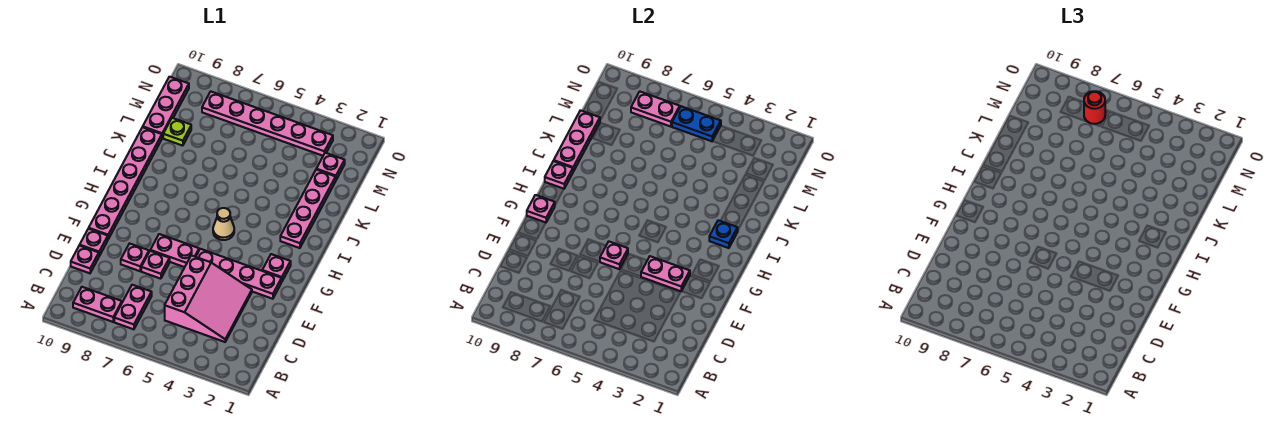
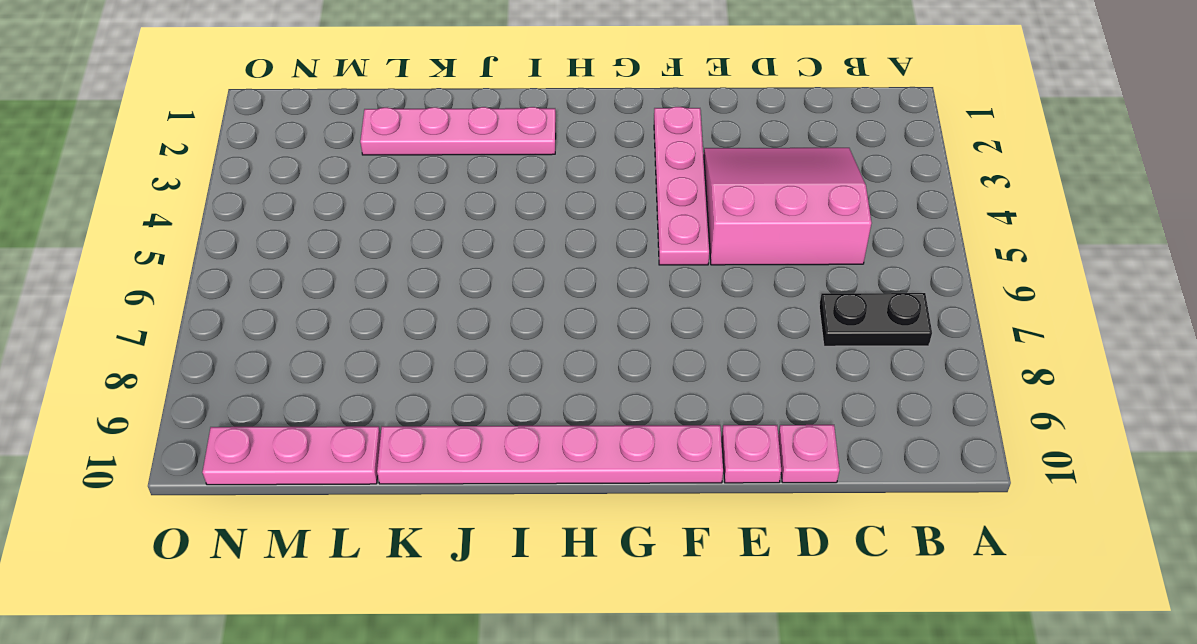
black plate B7:C7 level 1 -> pink plate B7:C7 level 1
none -> pink plate B8:B9 level 1
none -> pink plate E7 level 1
none -> pink plate E8 level 1

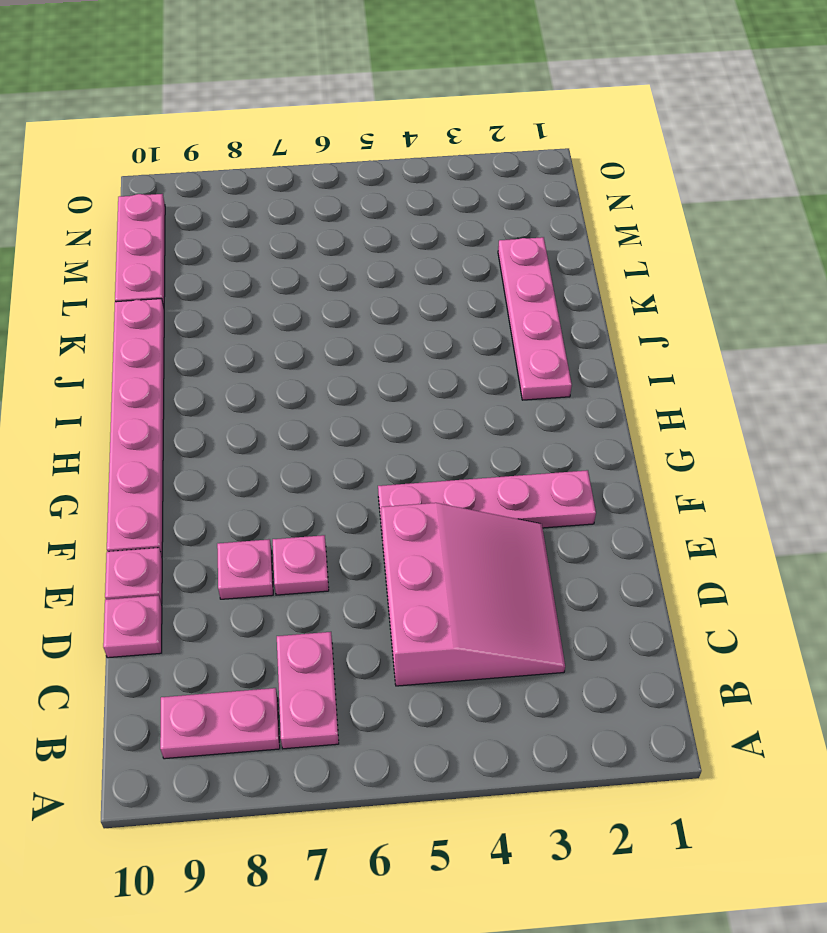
none -> pink plate F6:F7 level 1
none -> pink plate G2 level 1
none -> tan cone H5 level 1

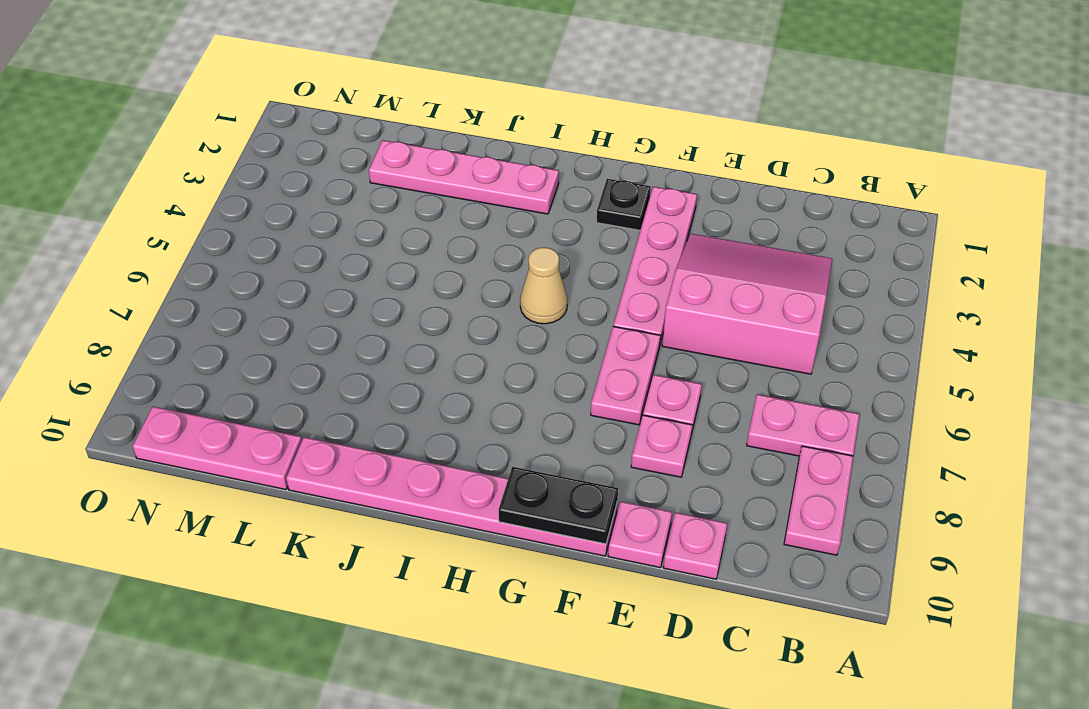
black plate F10:G10 level 2 -> pink plate G10 level 2
black plate G2 level 1 -> pink plate G2 level 1
none -> lime plate L9 level 1
none -> pink plate M2 level 1
none -> pink plate N3:N8 level 1

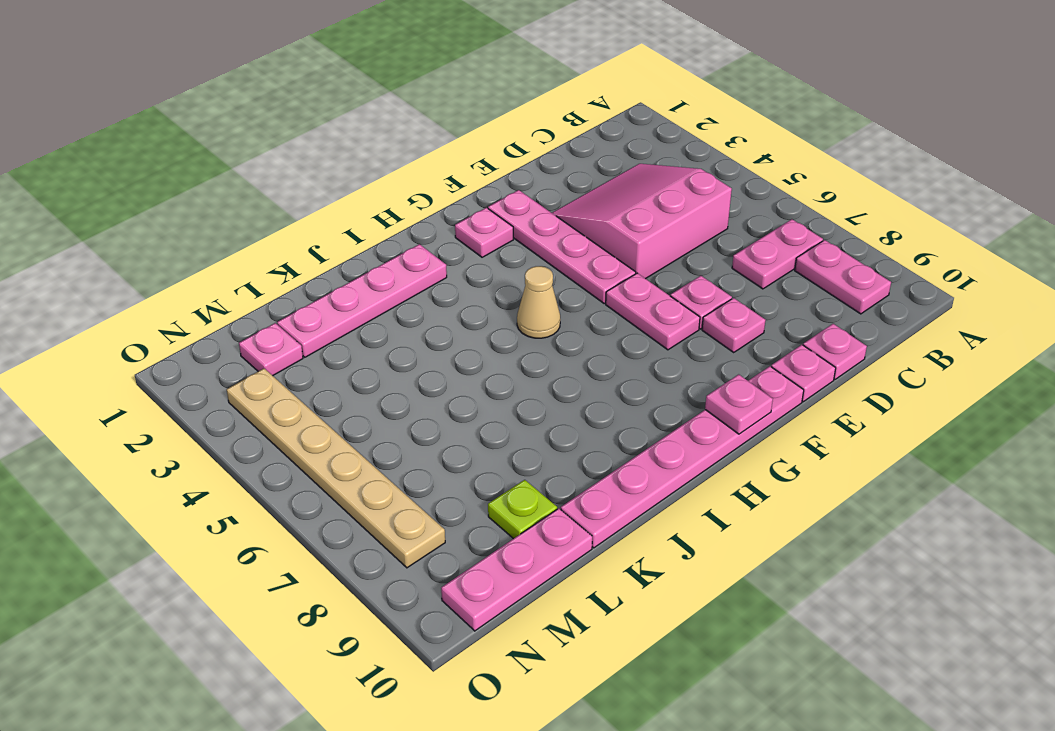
tan plate N3:N8 level 1 -> pink plate N3:N8 level 1
none -> pink plate F3:F4 level 2
none -> pink plate F6 level 2
none -> blue plate I2 level 2

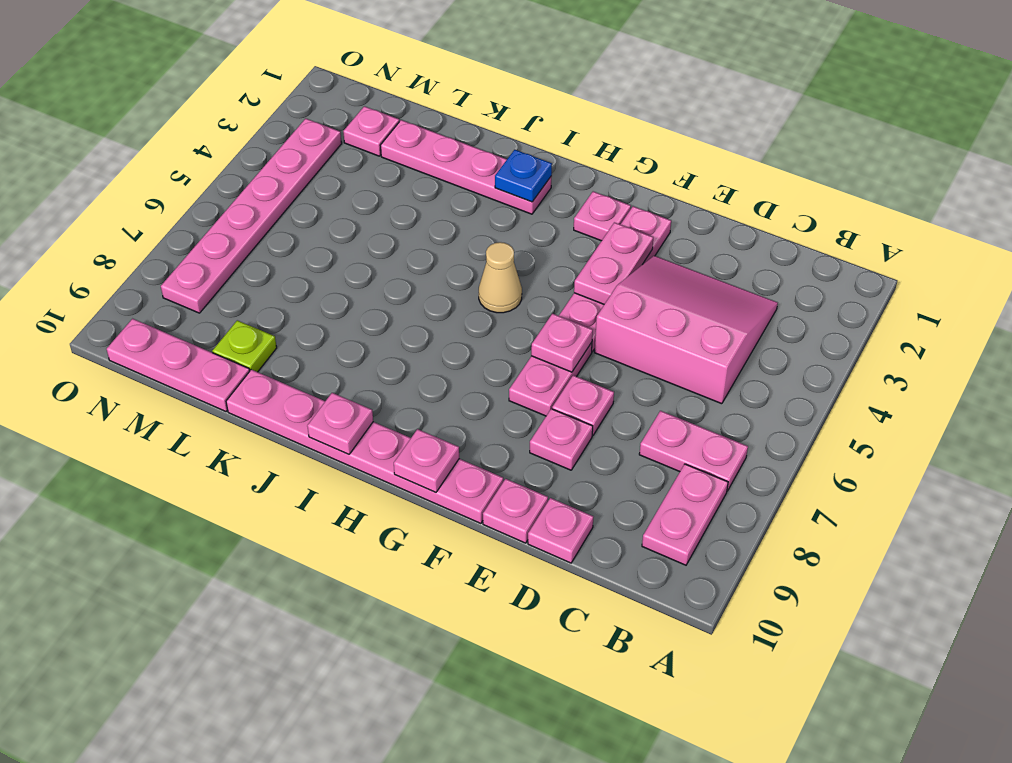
none -> pink plate J10:L10 level 2
none -> blue plate N5:N6 level 2
none -> pink plate N7:N8 level 2

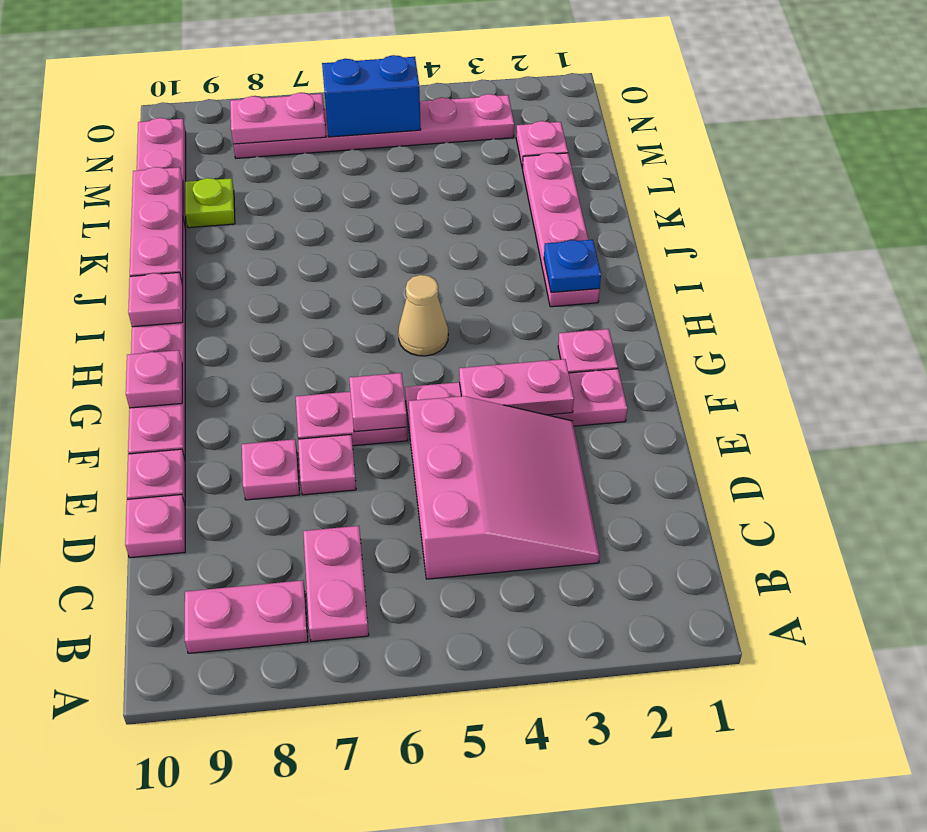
blue brick N5:N6 level 2 -> blue plate N5:N6 level 2
none -> red round brick N7 level 3

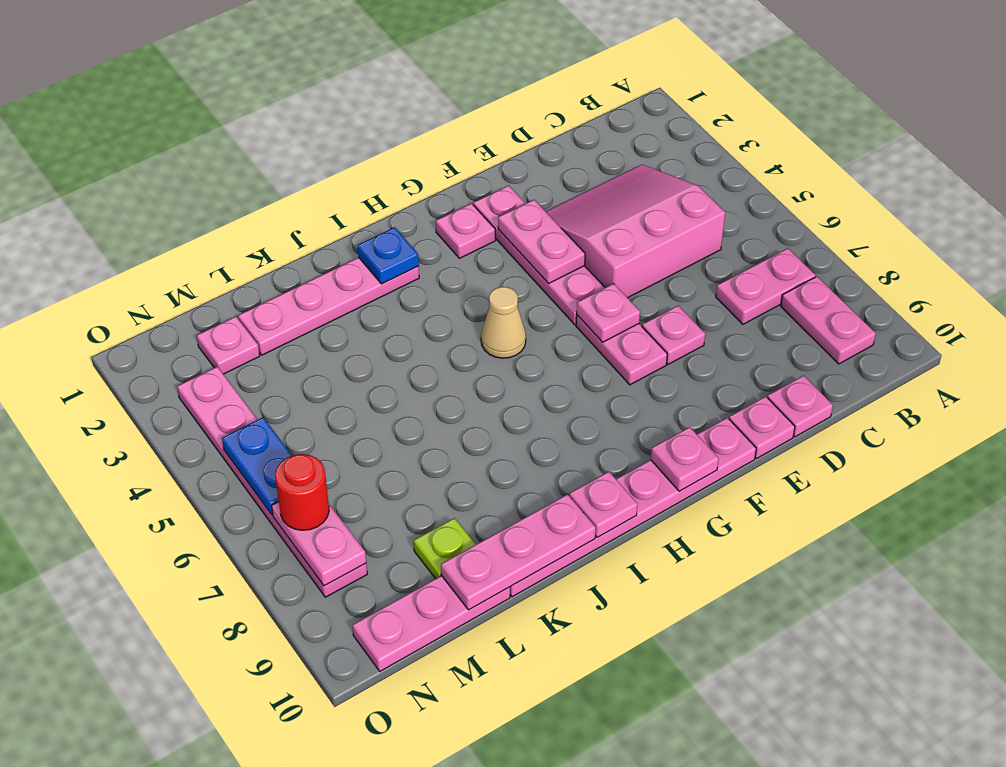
none -> pink plate E8 level 1

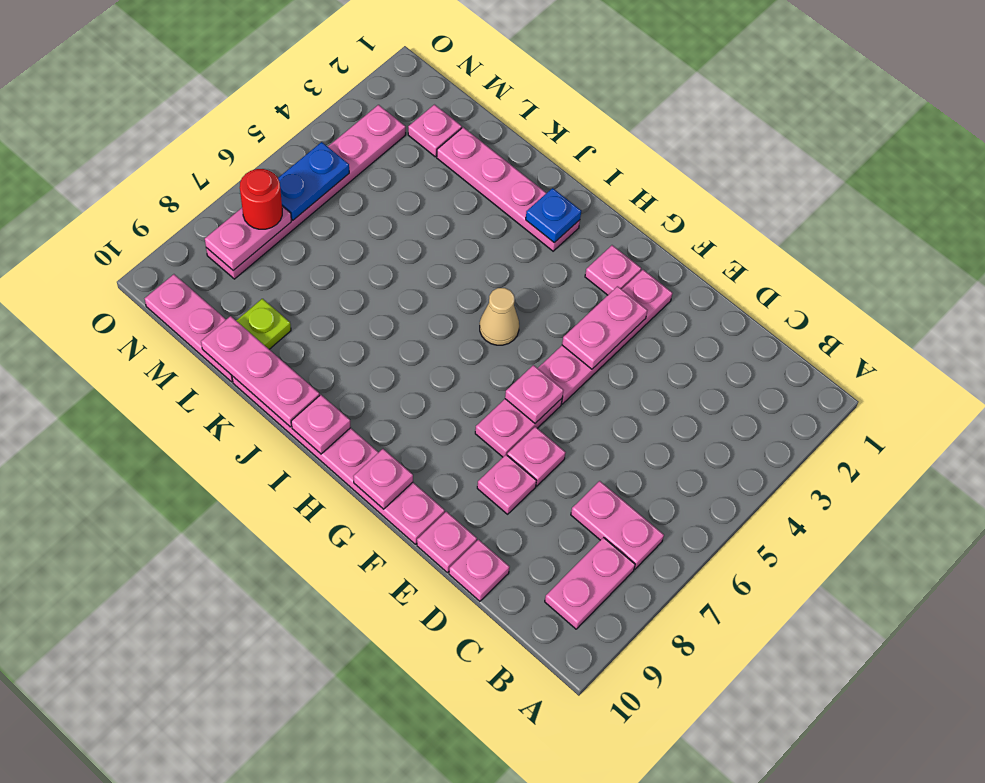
none -> pink slope C3:E5 level 1 top 5

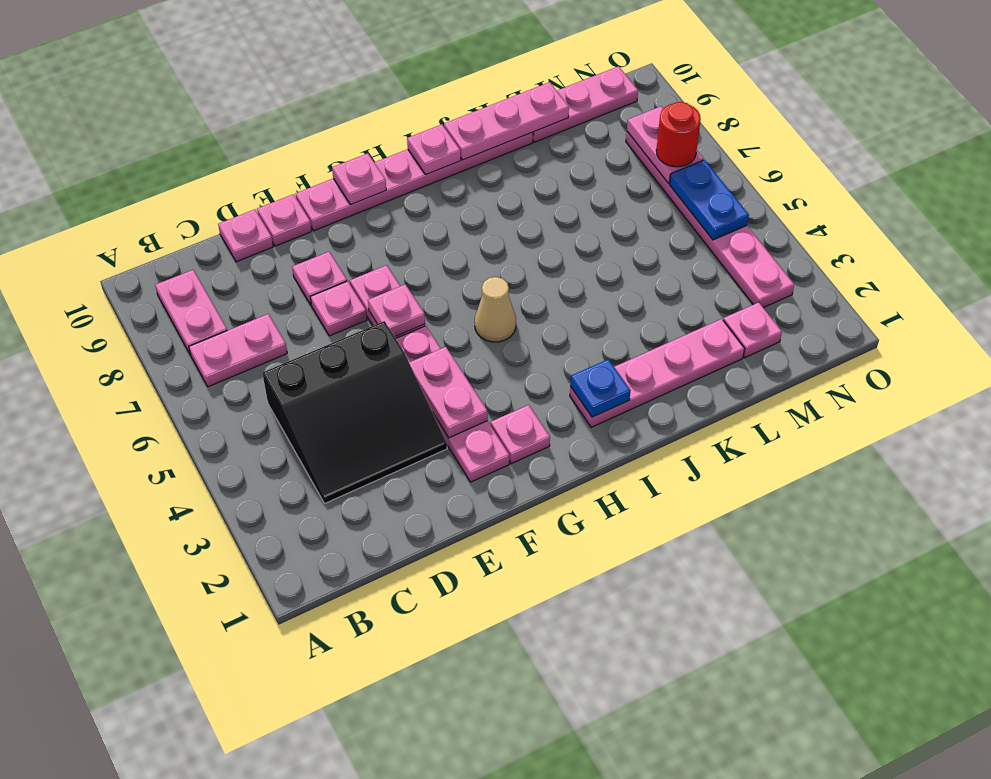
black slope C3:E5 level 1 top 5 -> pink slope C3:E5 level 1 top 5
none -> lime plate L9 level 1

